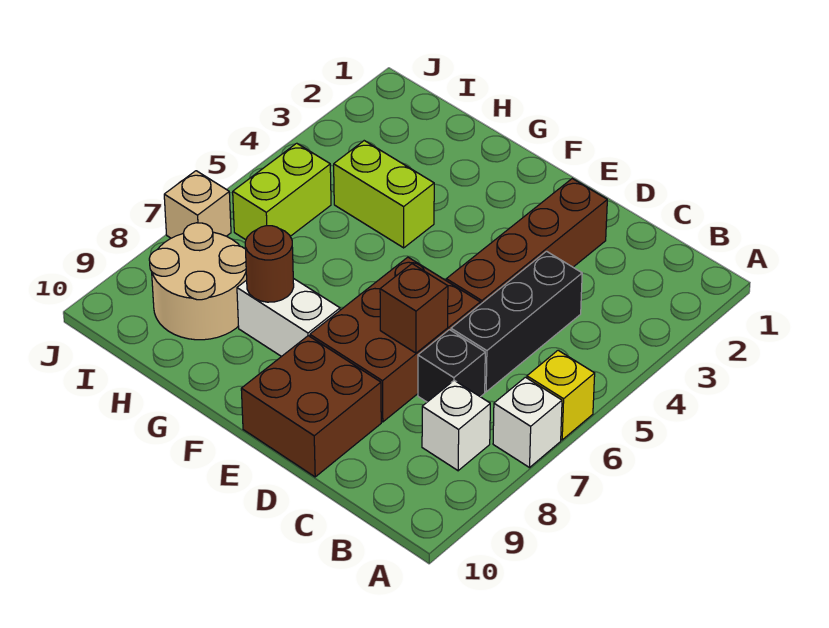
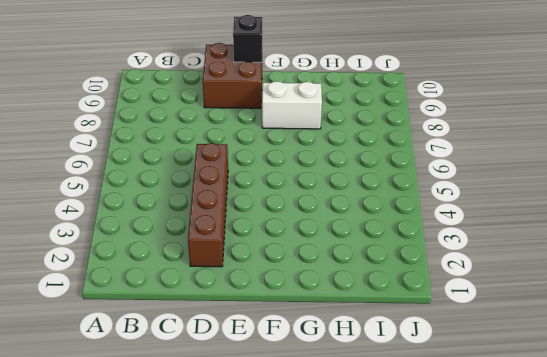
black brick E10 level 2 -> black brick C7 level 1
none -> yellow brick A6 level 1
none -> white brick A7 level 1
none -> white brick B8 level 1

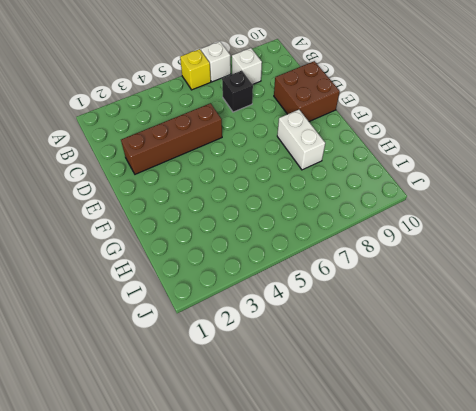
none -> black brick C4:C6 level 1
none -> brown brick D6:E8 level 1
none -> lime brick G4:H4 level 1

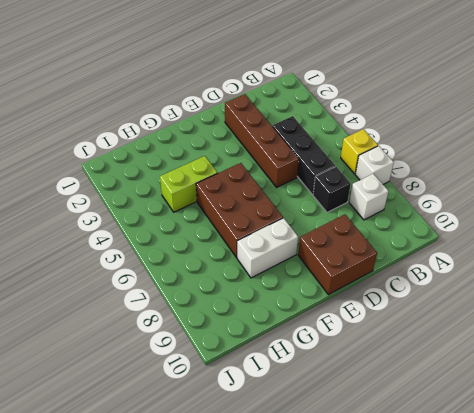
brown brick F5:G7 level 1 -> brown brick D6:E8 level 1
none -> tan round brick H8:I9 level 1
none -> lime brick I5:I6 level 1
none -> tan brick J7 level 1

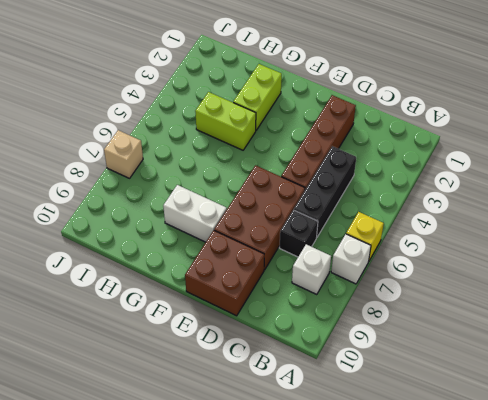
lime brick G2:G3 level 1 -> lime brick I5:I6 level 1
none -> tan round brick H8:I9 level 1
none -> brown brick D7 level 2
none -> brown round brick G8 level 2

